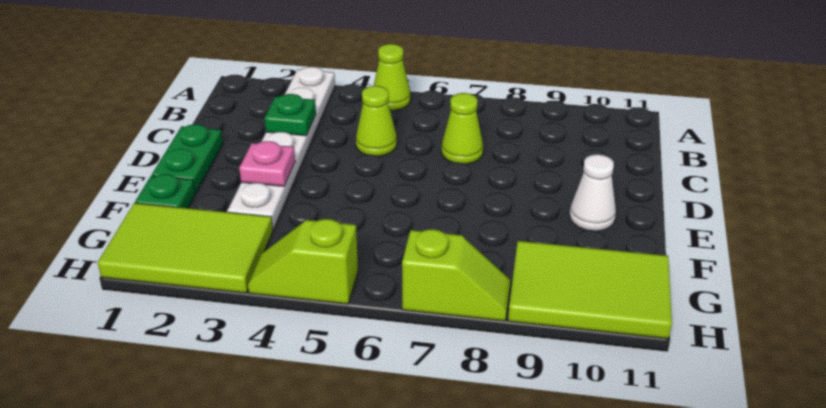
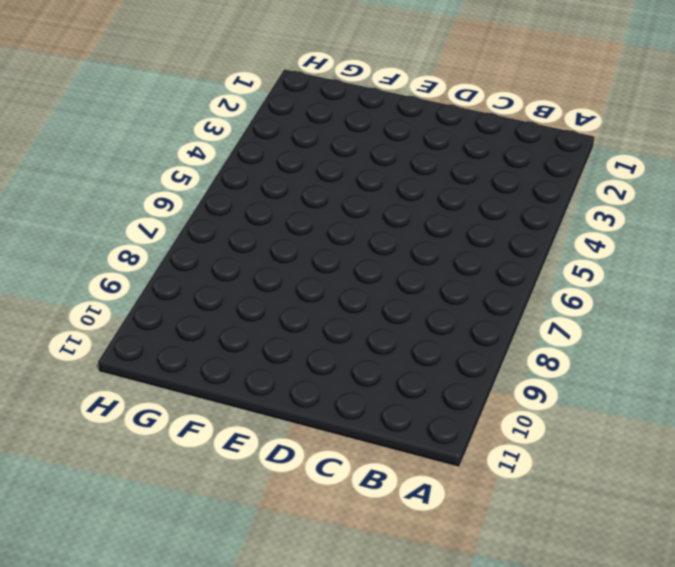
none -> white plate A3:F3 level 1
none -> lime cone A5 level 1
none -> lime cone C5 level 1

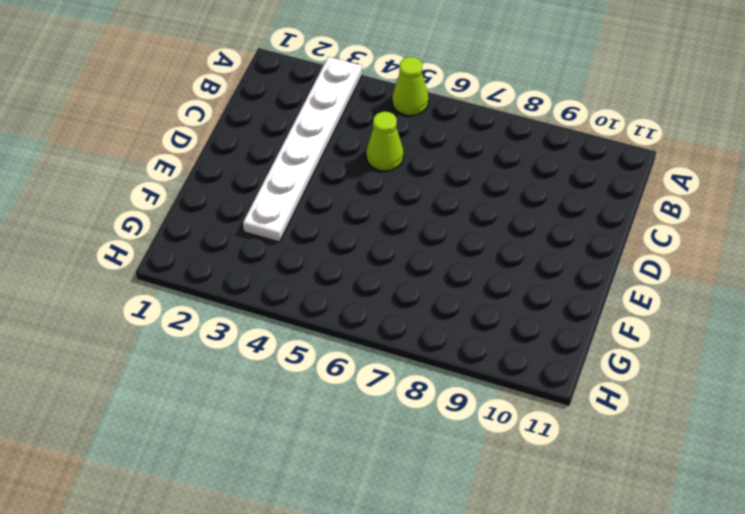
none -> lime cone C7 level 1
none -> green plate D1:E1 level 1
none -> white cone E10 level 1

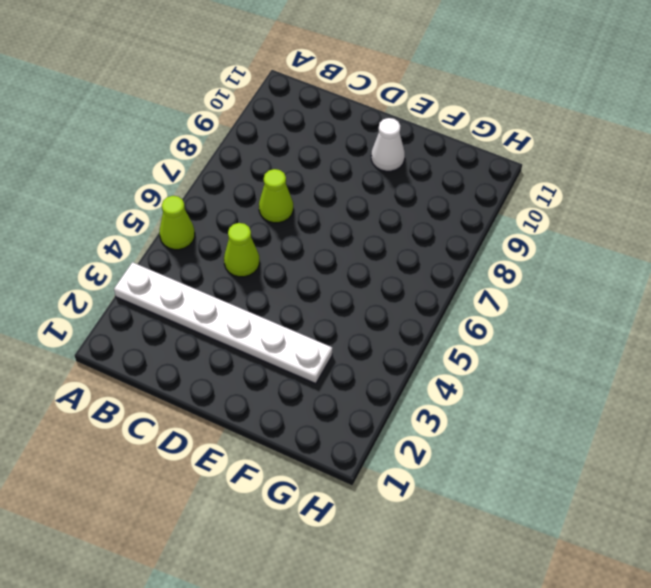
none -> green plate D1:E1 level 1
none -> green plate F1 level 1
none -> lime tile G1:H3 level 1

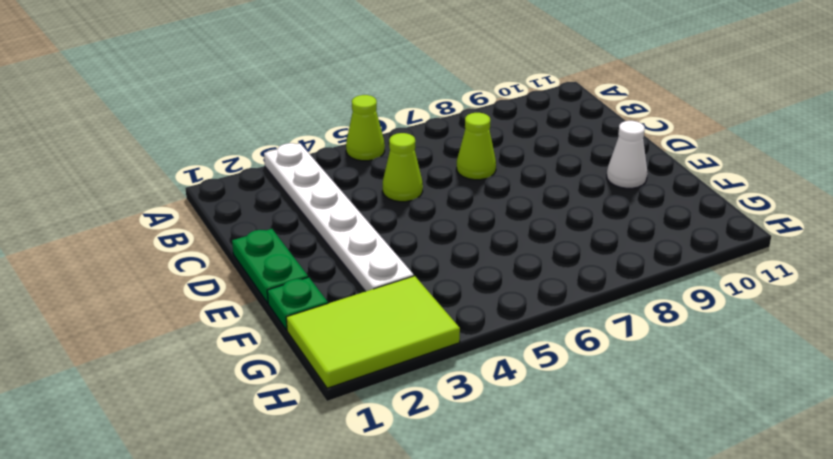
none -> lime tile G9:H11 level 1
none -> lime slope H4:H5 level 1 top 5
none -> lime slope H7:H8 level 1 top 7

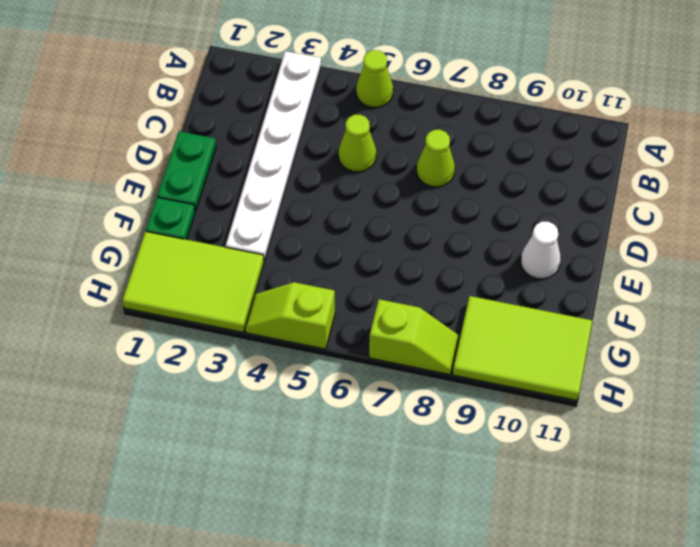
none -> green plate C3 level 2
none -> pink plate E3 level 2

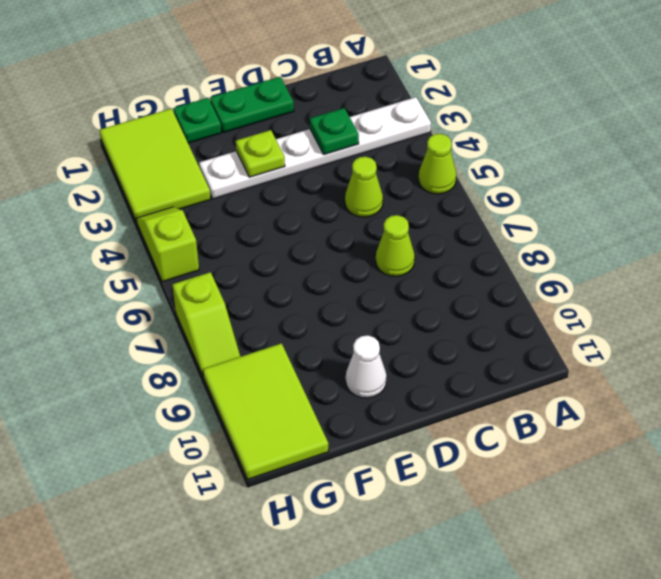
lime plate E3 level 2 -> pink plate E3 level 2

